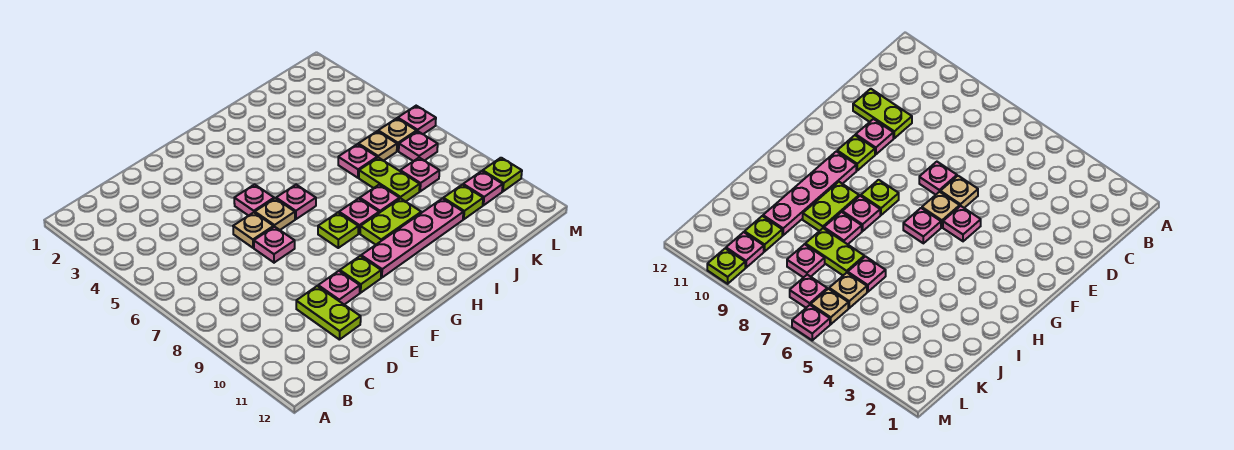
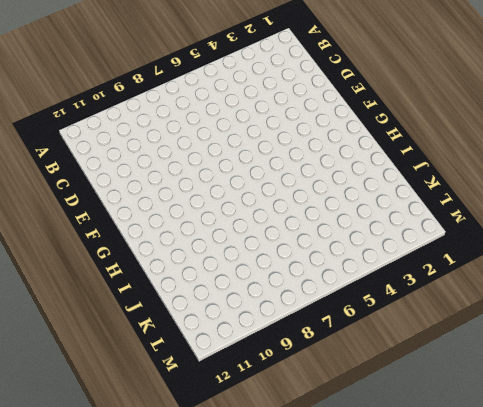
none -> lime plate D10:D11 level 1
none -> tan plate E6 level 1
none -> pink plate E7 level 1

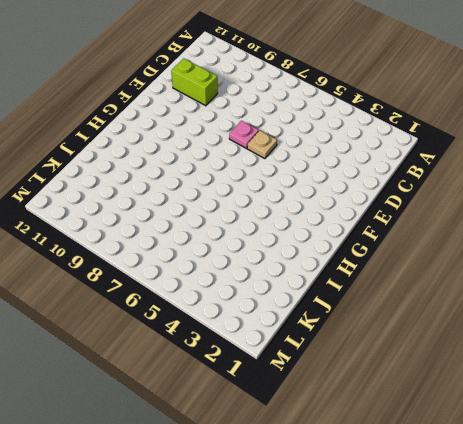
lime brick D10:D11 level 1 -> lime plate D10:D11 level 1
none -> pink plate E10 level 1
none -> pink plate F5 level 1
none -> tan plate F6 level 1

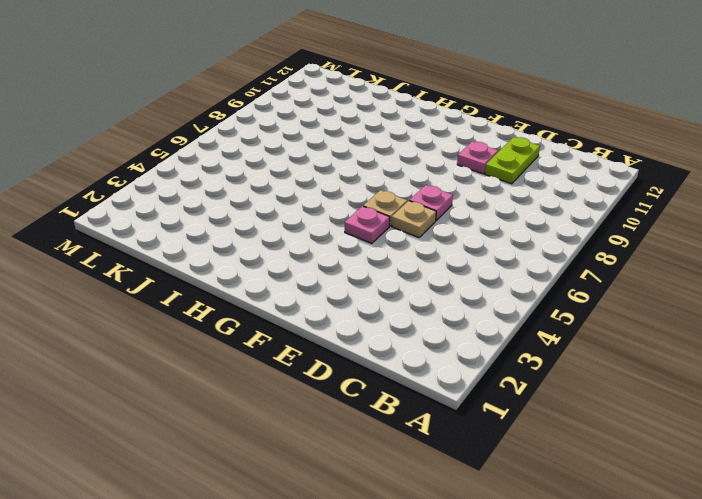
none -> lime plate F10 level 1
none -> pink plate G6 level 1
none -> lime plate G8 level 1

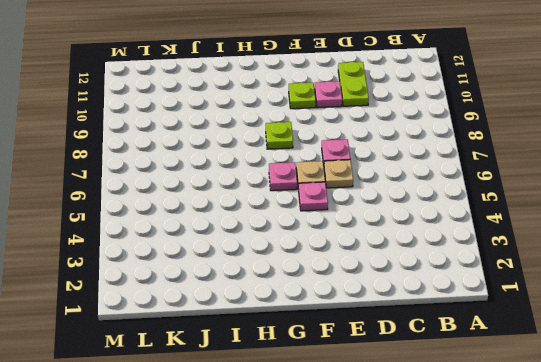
none -> pink plate G10:J10 level 1
none -> pink plate H8 level 1
none -> lime plate H9:I9 level 1

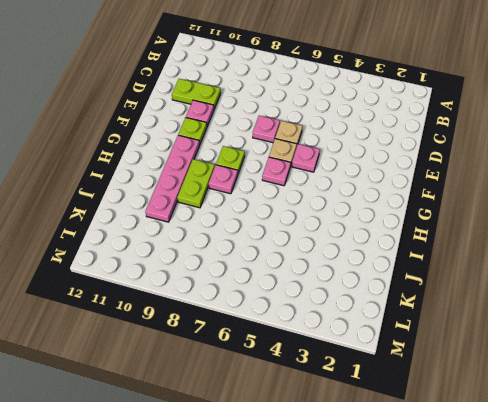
none -> pink plate I8 level 1
none -> pink plate J6 level 1
none -> lime plate J7:J8 level 1

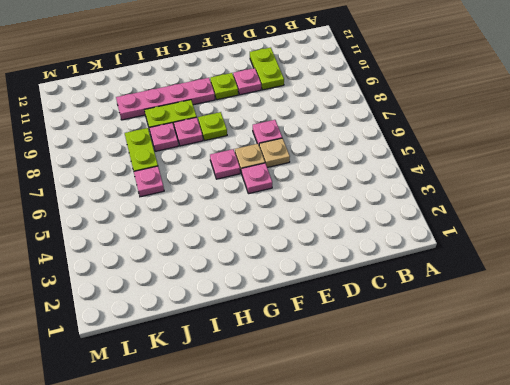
none -> tan plate K6 level 1
none -> pink plate K8 level 1
none -> lime plate K10 level 1

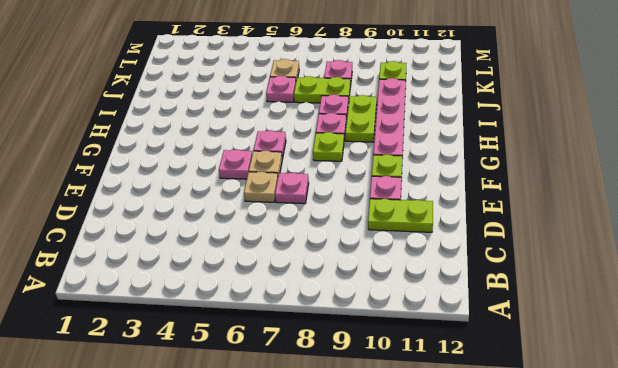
none -> tan plate L6 level 1
none -> pink plate L7 level 1
none -> pink plate L10 level 1

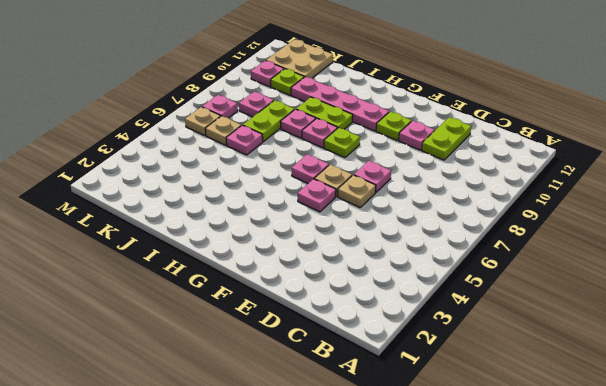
tan plate K11:L12 level 1 -> none
none -> pink plate M6 level 1
none -> lime plate M10 level 1

